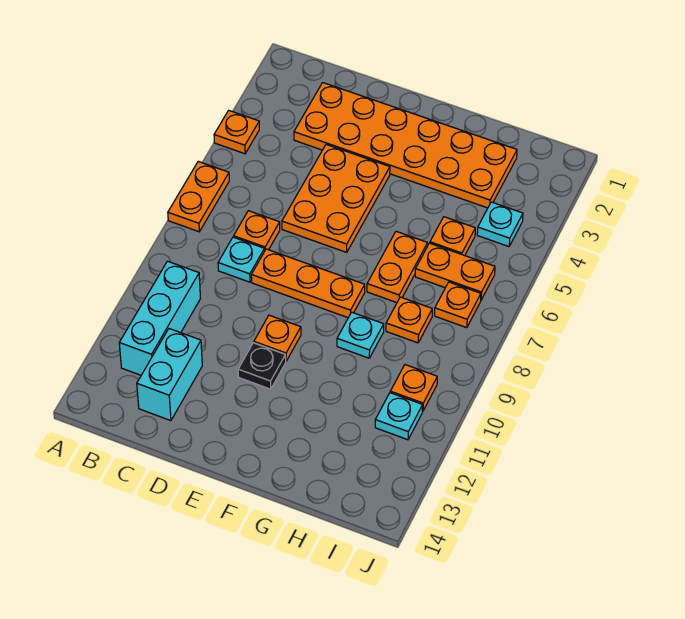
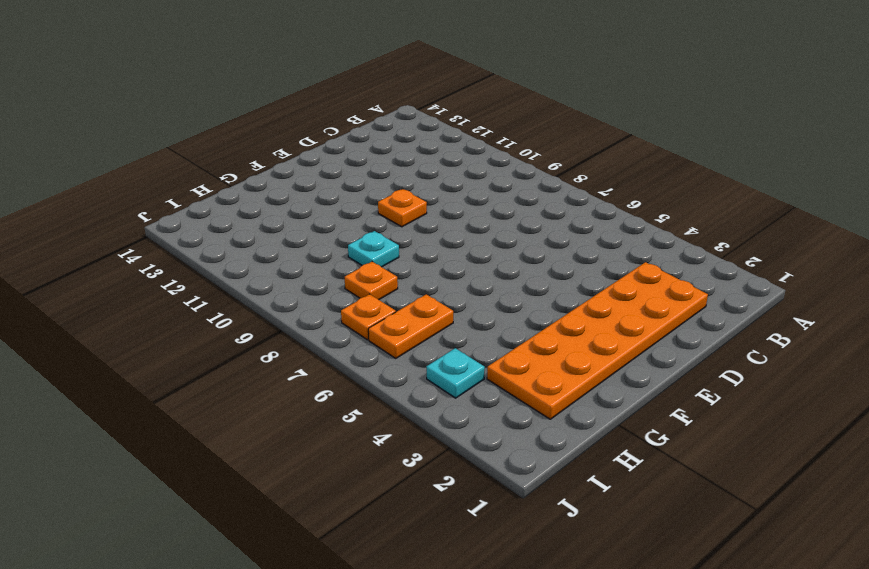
none -> orange plate A4 level 1
none -> orange plate A6:A7 level 1
none -> cyan brick B10:B12 level 1

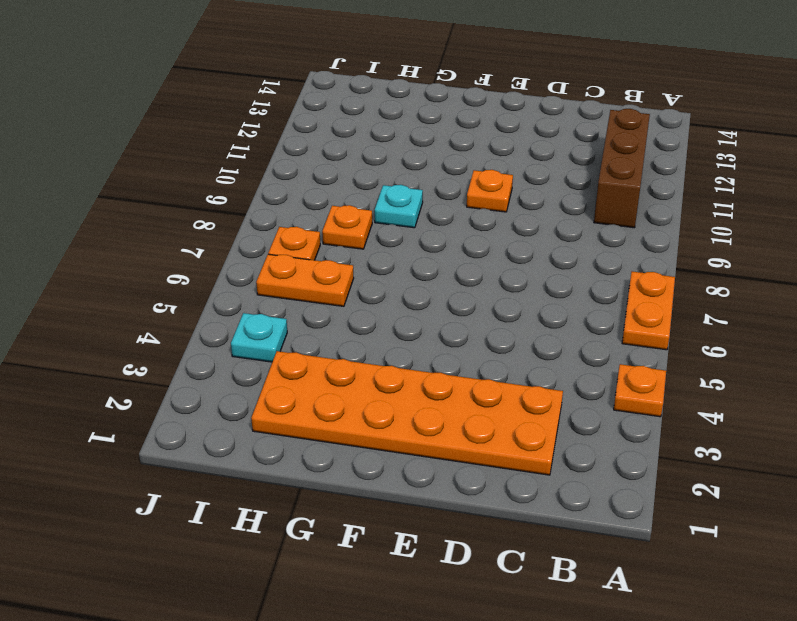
brown brick B10:B12 level 1 -> cyan brick B10:B12 level 1
none -> orange plate C7 level 1
none -> cyan plate C8 level 1
none -> cyan brick C12:C13 level 1

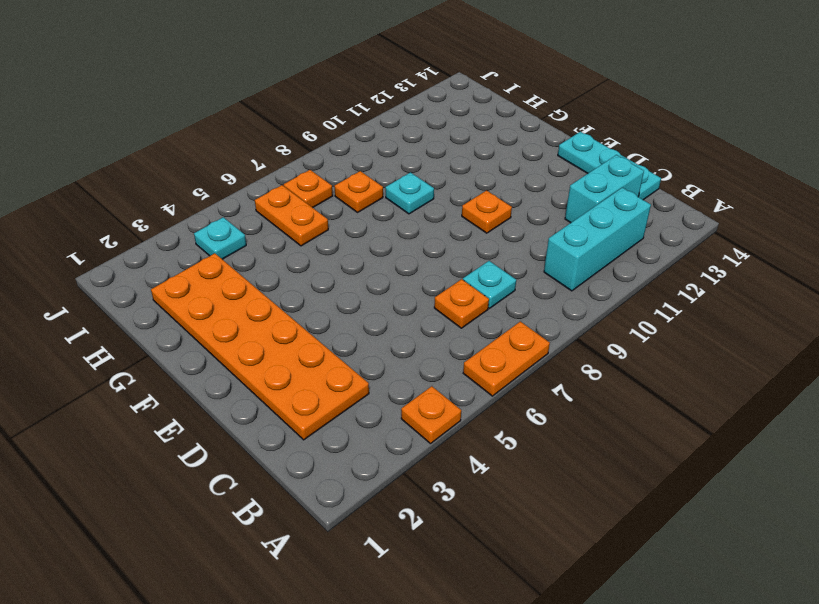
cyan plate C14:E14 level 1 -> none
none -> orange plate D4:E6 level 1
none -> orange plate D8:F8 level 1
none -> black plate E11 level 1

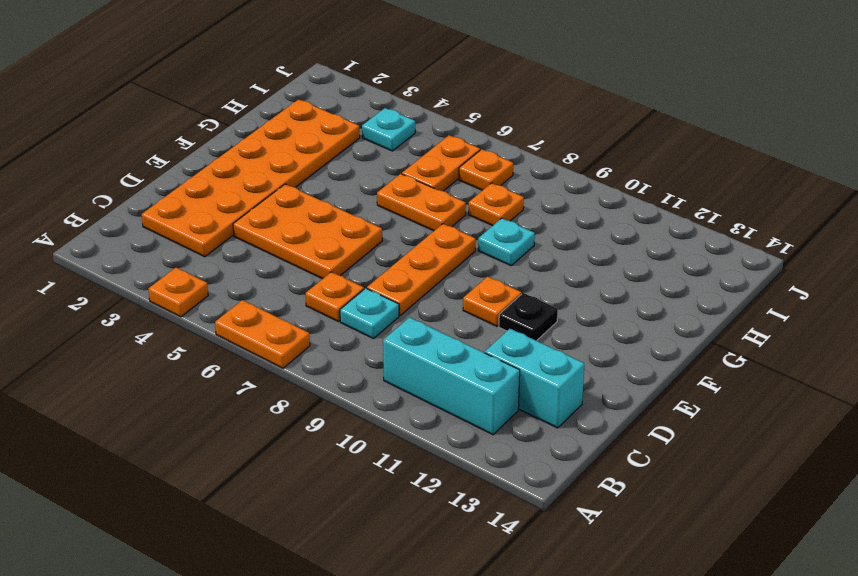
none -> orange plate H5 level 1
none -> orange plate I10 level 1
none -> cyan plate I11 level 1

